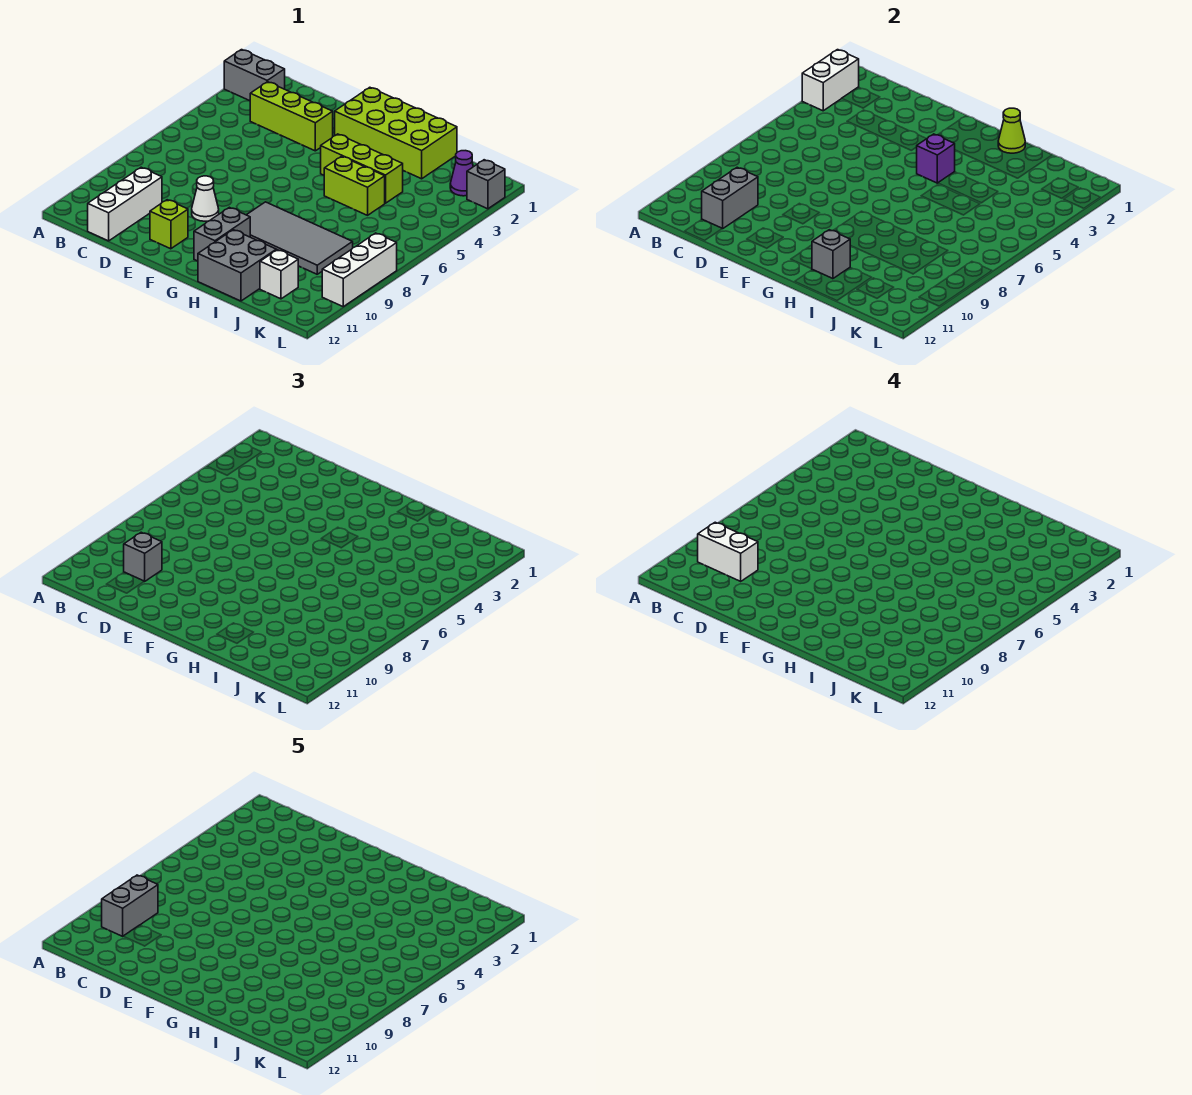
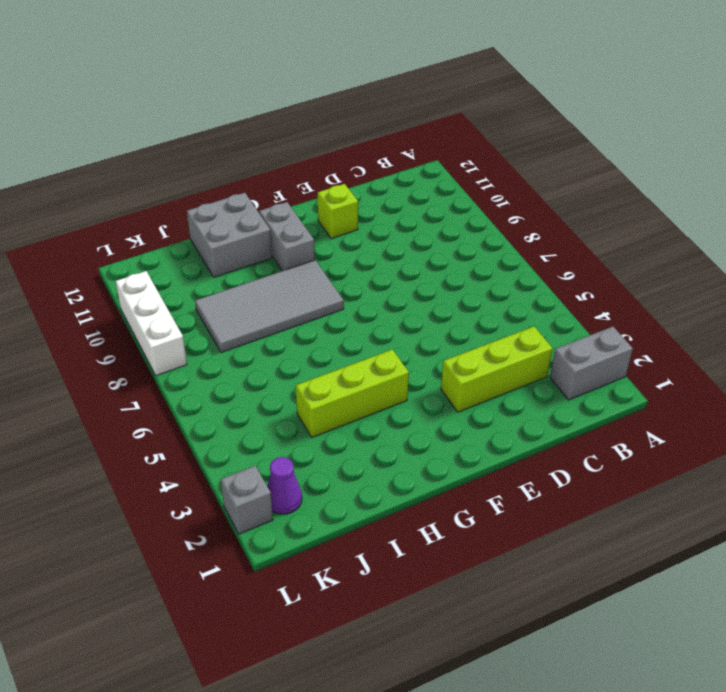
none -> white brick C10:C12 level 1
none -> white cone E9 level 1
none -> lime brick F1:I2 level 1

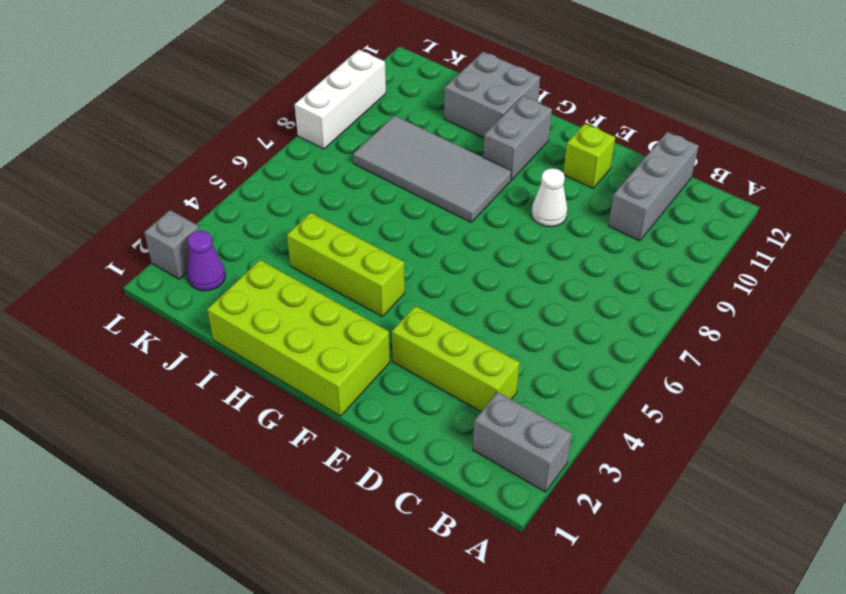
grey brick C10:C12 level 1 -> white brick C10:C12 level 1
none -> lime brick H5:I5 level 1
none -> white brick J11 level 1
none -> white brick A2:A3 level 2

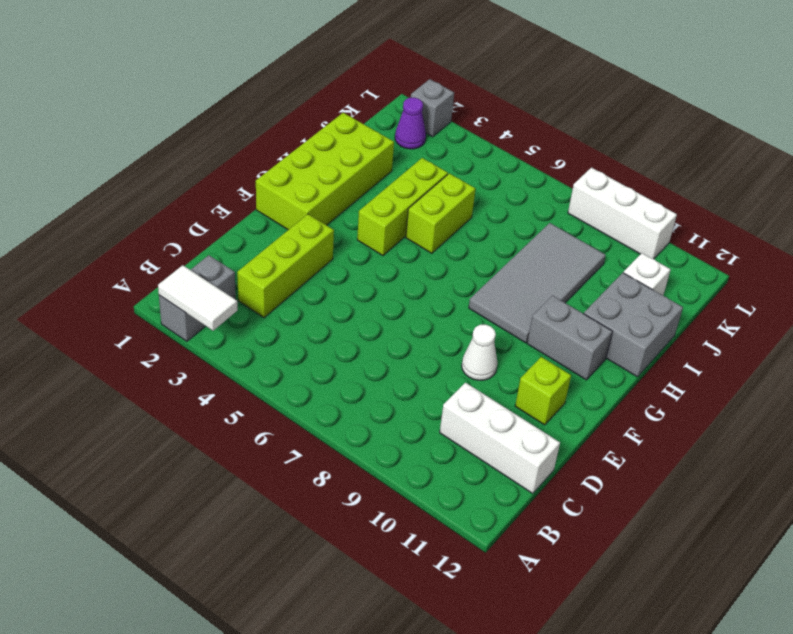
white tile A2:A3 level 2 -> white brick A2:A3 level 2
none -> grey brick C10:C11 level 2
none -> purple brick G4 level 2
none -> lime cone H1 level 2

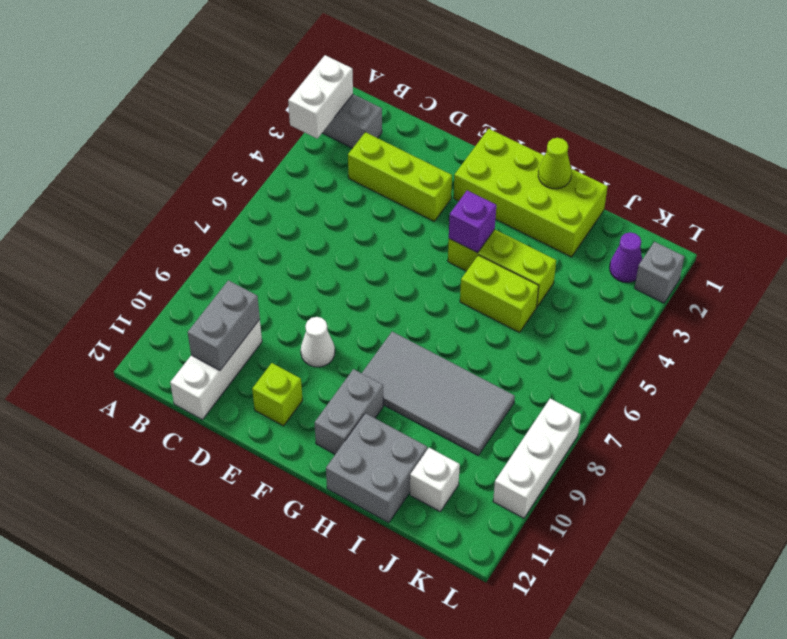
none -> grey brick H11 level 2
none -> grey brick C10 level 3
none -> white brick B10:C10 level 4

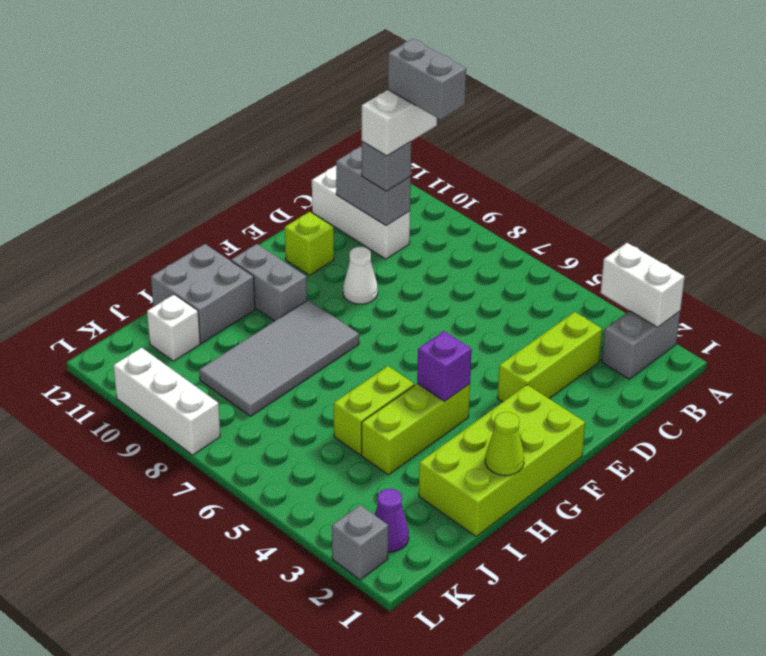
none -> grey brick H11 level 2

